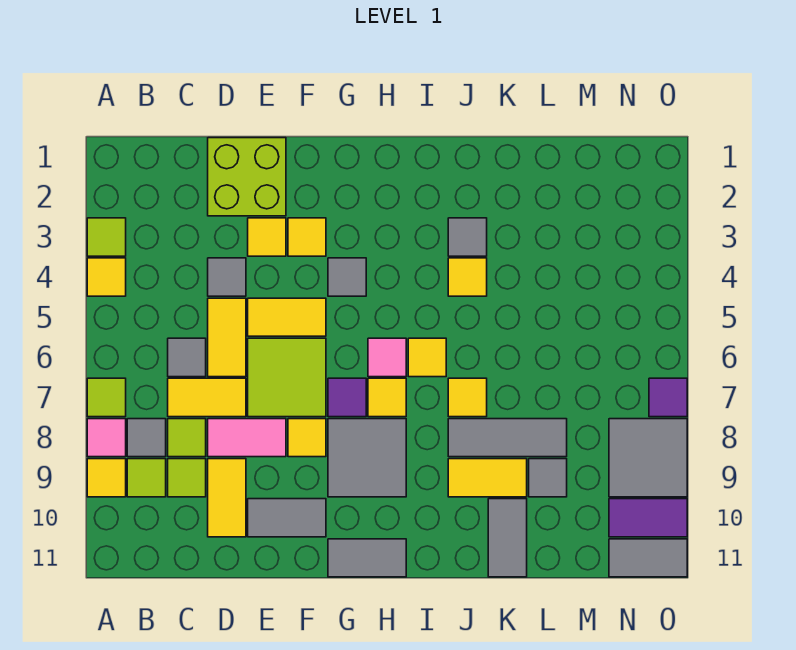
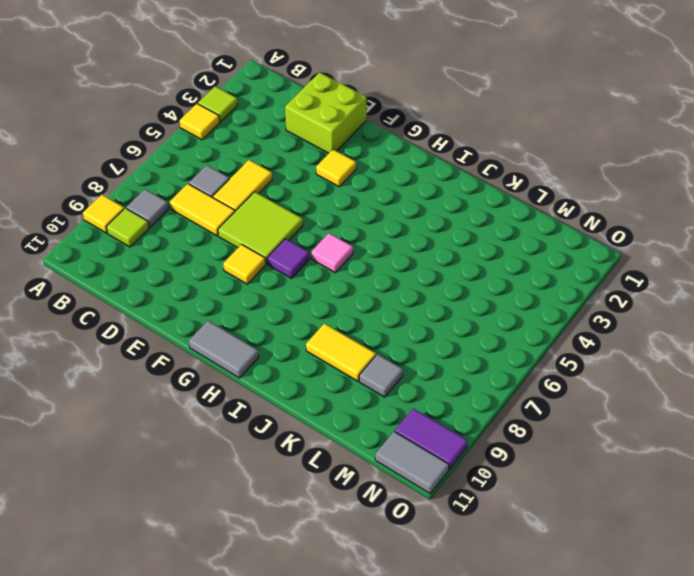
none -> lime tile A7 level 1
none -> pink tile A8 level 1
none -> lime tile C8 level 1
none -> lime tile C9 level 1

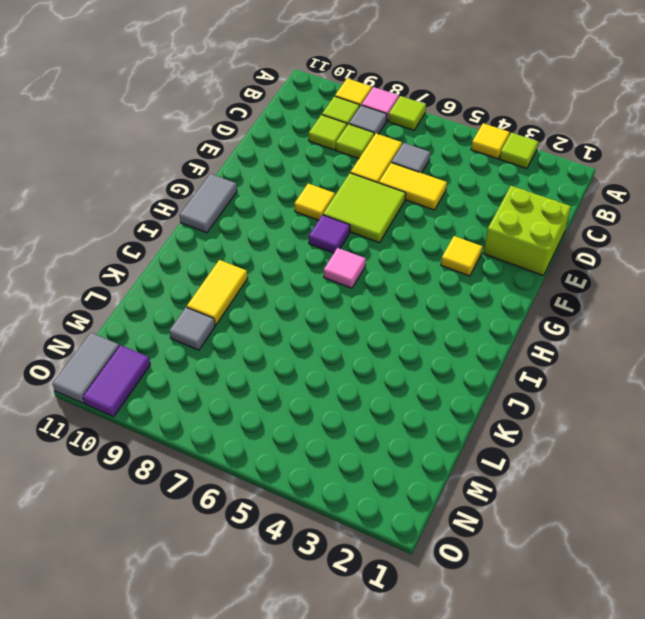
none -> grey tile D4 level 1
none -> pink tile D8:E8 level 1
none -> yellow tile D9:D10 level 1
none -> yellow tile E3 level 1

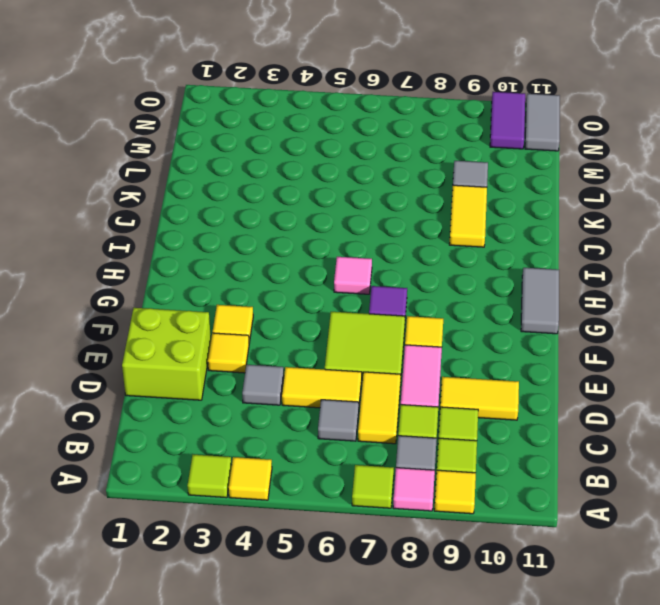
none -> yellow tile E5:F5 level 1
none -> grey tile E10:F10 level 1
none -> grey tile G4 level 1
none -> grey tile G8:H9 level 1

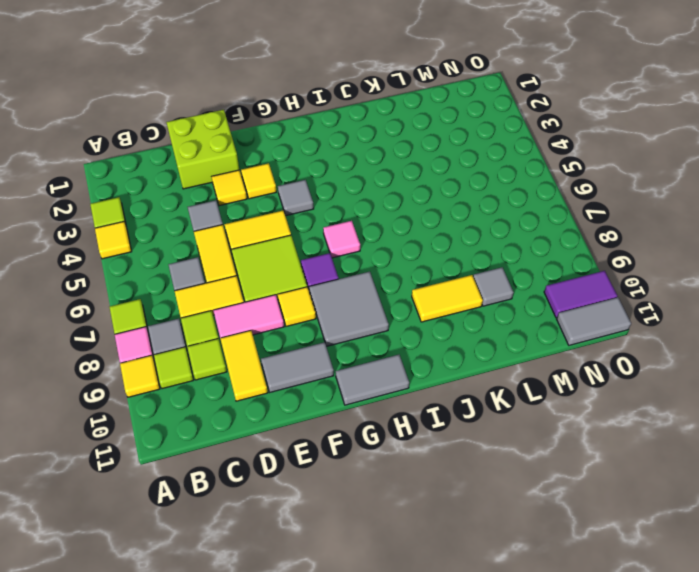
none -> yellow tile H7 level 1
none -> yellow tile I6 level 1
none -> grey tile J3 level 1
none -> yellow tile J4 level 1

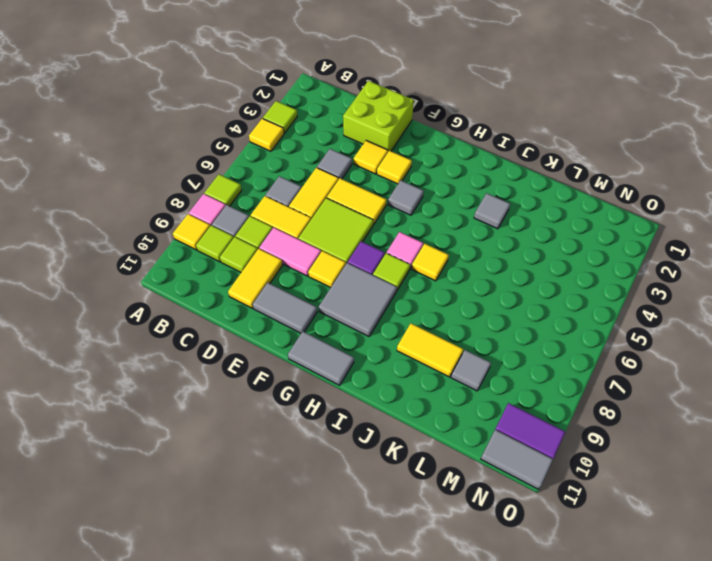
lime tile H7 level 1 -> yellow tile H7 level 1
none -> yellow tile J4 level 1
none -> yellow tile J7 level 1
none -> grey tile J8:L8 level 1
none -> grey tile K10:K11 level 1

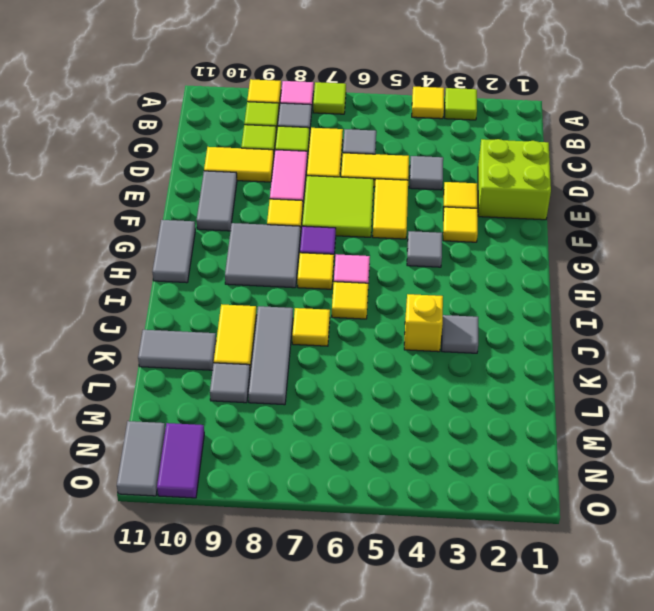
yellow brick J4 level 1 -> yellow tile J4 level 1
none -> grey tile N8:O9 level 1
none -> purple tile O7 level 1

